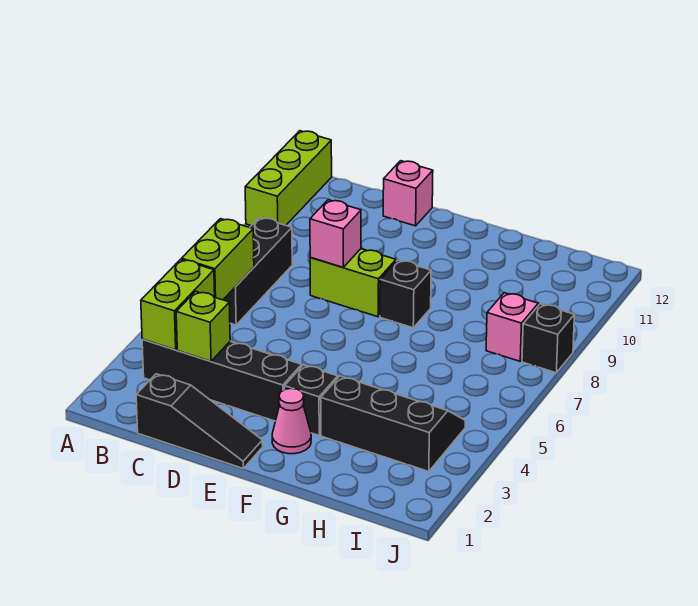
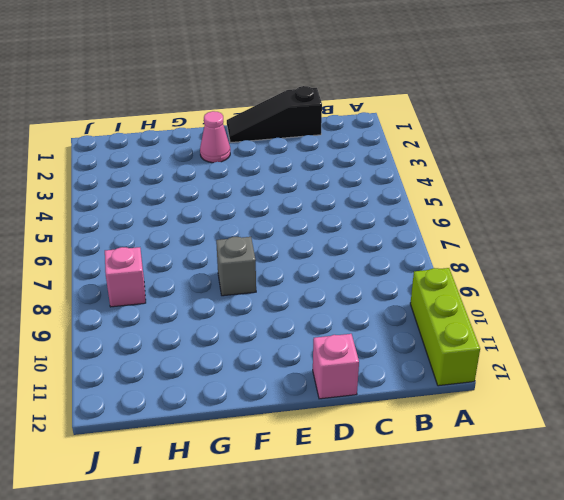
grey brick F8 level 1 -> black brick F8 level 1
none -> black brick B3:E3 level 1
none -> black brick B6:B8 level 1
none -> lime brick D8:E8 level 1

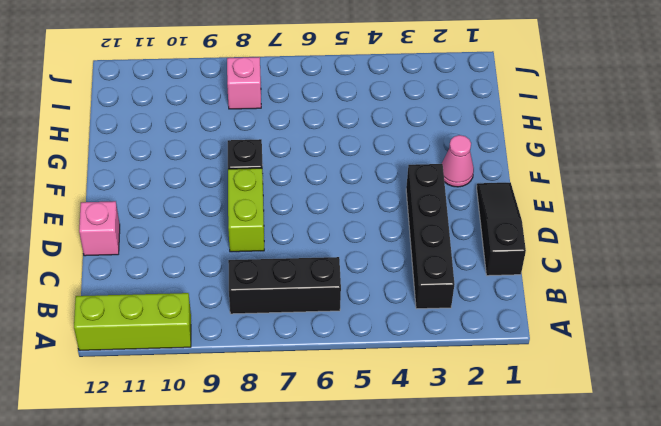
none -> black brick F3 level 1
none -> black slope G3:I4 level 1 top 3
none -> black brick J8 level 1

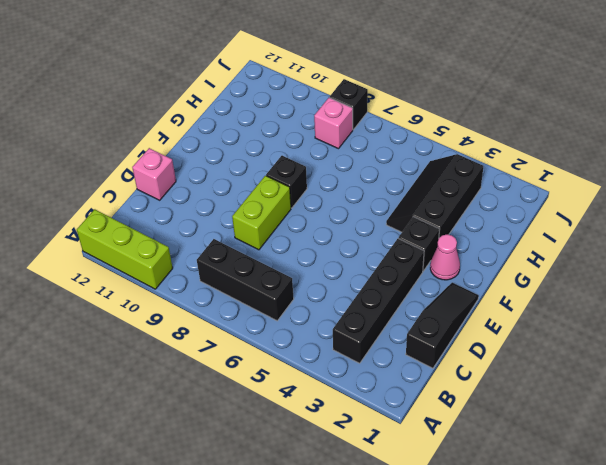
none -> lime brick B3:B4 level 2
none -> lime brick B5:B6 level 2
none -> lime brick C3 level 2

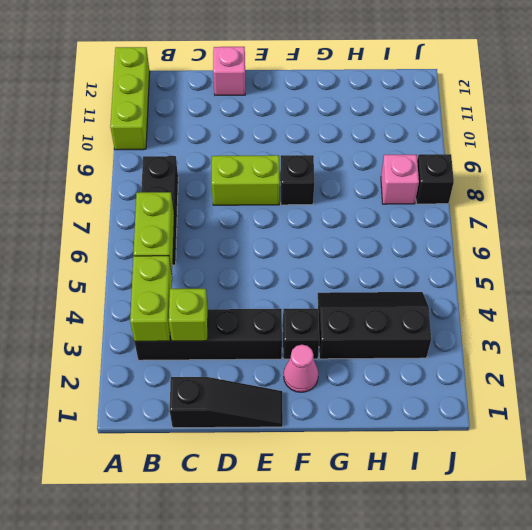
none -> pink brick D8 level 2

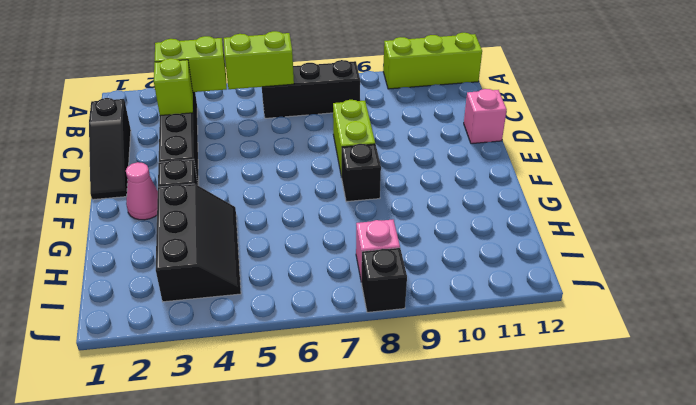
none -> pink brick D8 level 2

